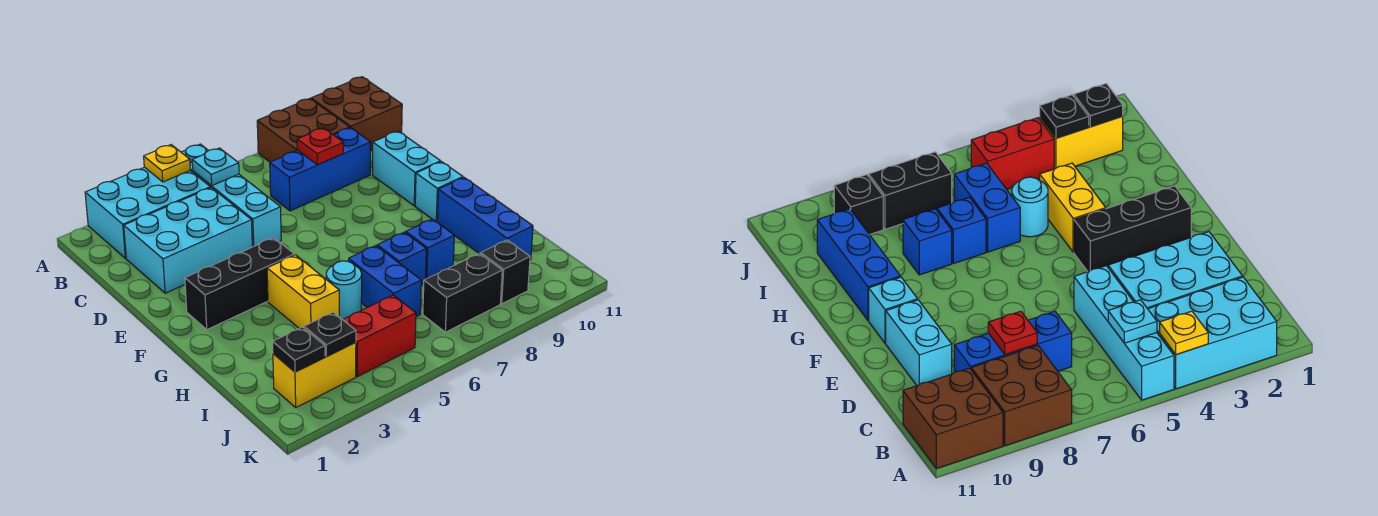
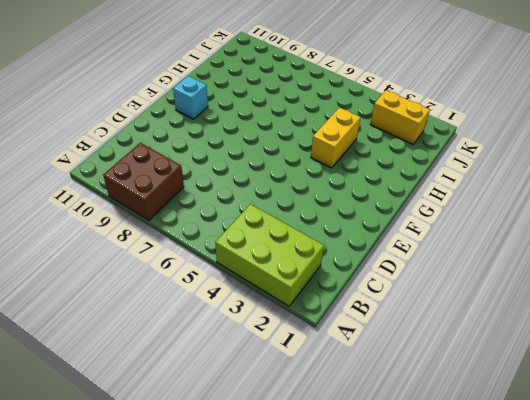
lime brick A2:B4 level 1 -> cyan brick A2:B4 level 1
none -> cyan brick A5:D5 level 1
none -> brown brick A10:B11 level 1
none -> cyan brick C2:D4 level 1

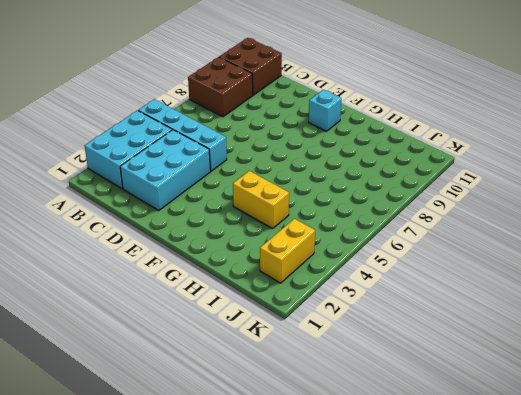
none -> blue brick C7:C9 level 1
none -> cyan brick D10:E10 level 1
none -> black brick F2:F4 level 1

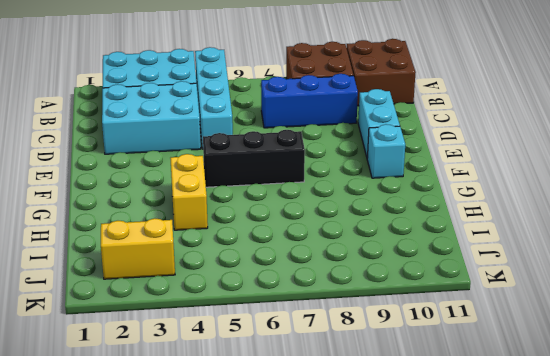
black brick F5:F7 level 1 -> black brick F2:F4 level 1
none -> blue brick G10:I10 level 1
none -> cyan round brick H5 level 1
none -> blue brick H6:I6 level 1

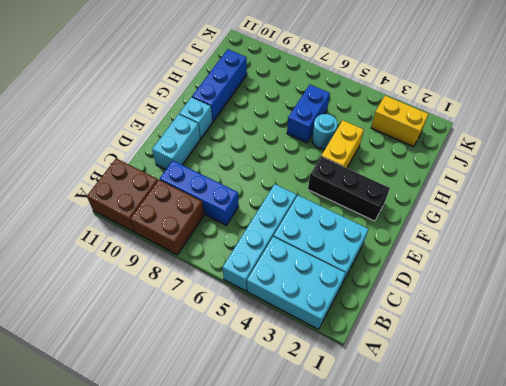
none -> blue brick H7 level 1
none -> blue brick H8 level 1
none -> red brick J4:J5 level 1

